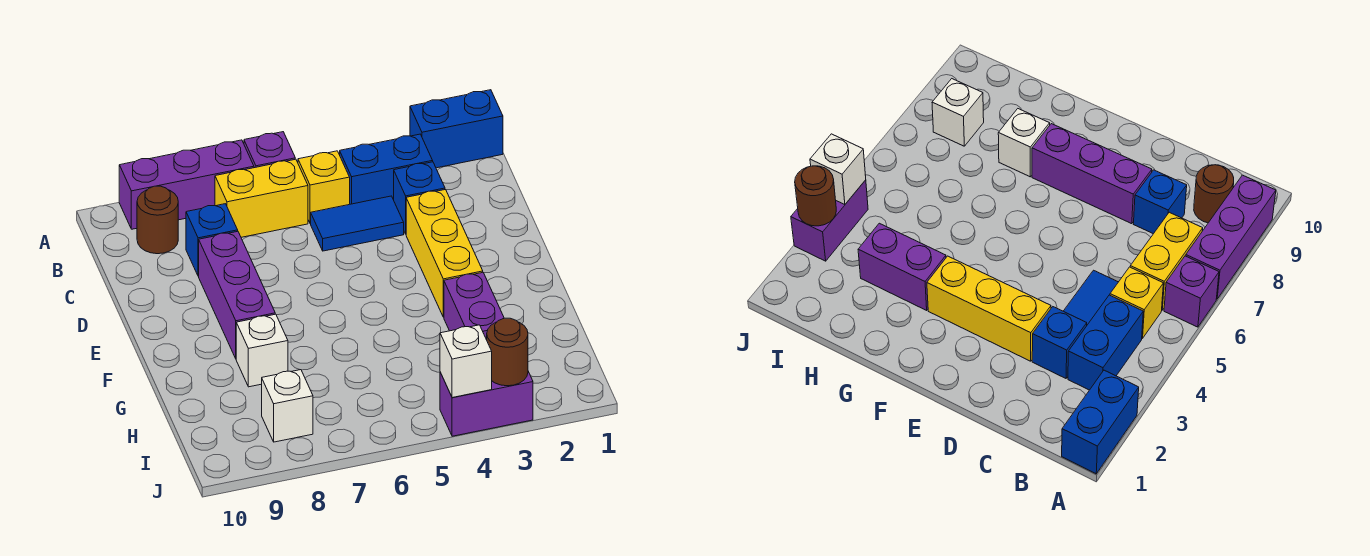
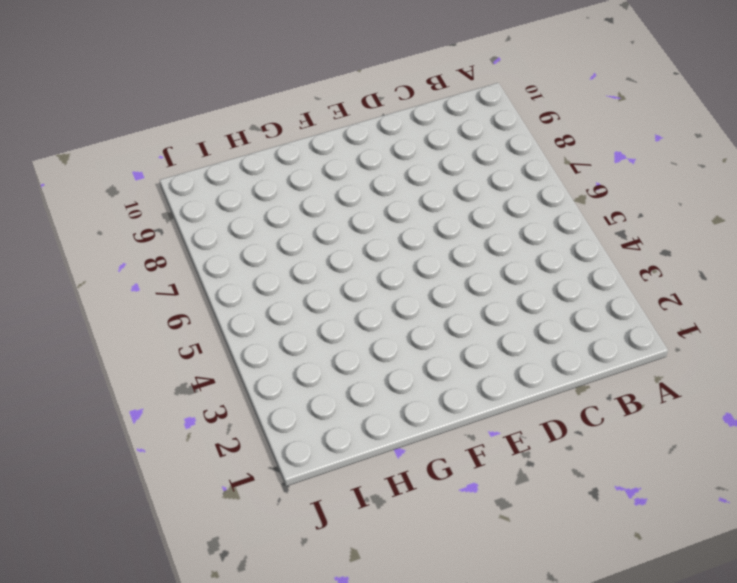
none -> blue brick A1:A2 level 1
none -> purple brick A6 level 1
none -> purple brick A7:A9 level 1

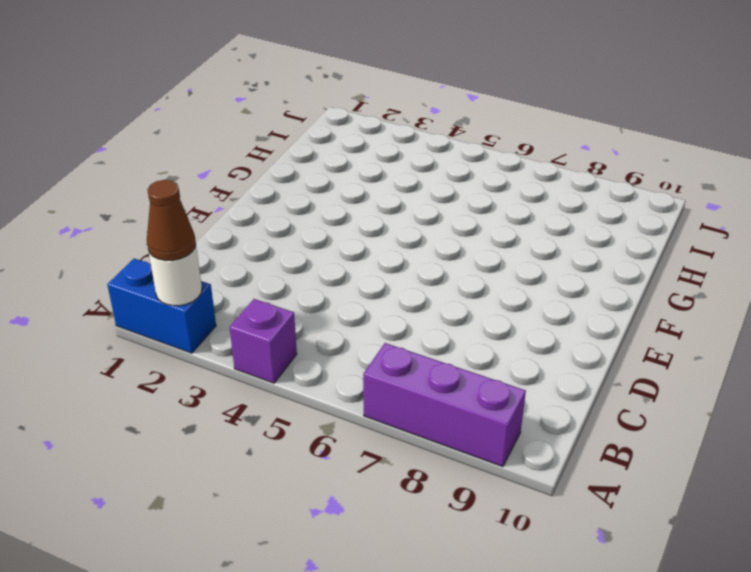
white round brick A2 level 2 -> none
brown cone A2 level 3 -> none
purple brick A4 level 1 -> purple brick A6 level 1
none -> blue brick B3:B4 level 1
none -> yellow brick B5 level 1
none -> yellow brick B6:B7 level 1

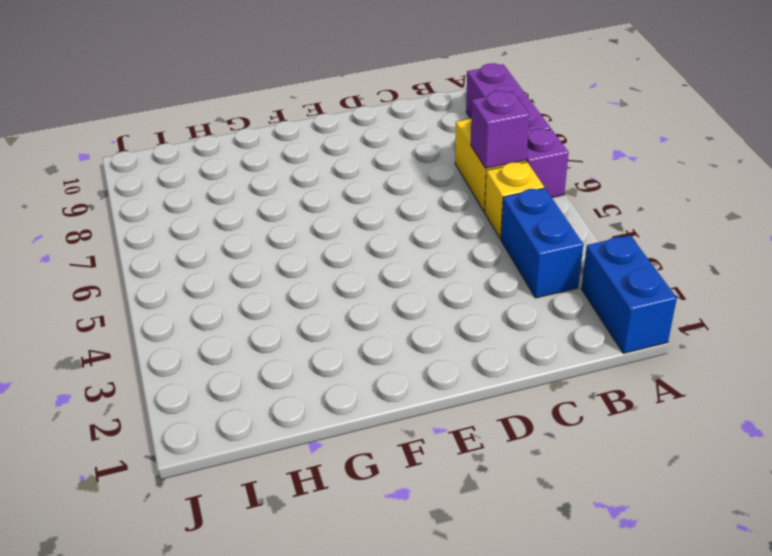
purple brick B6 level 2 -> none
none -> brown round brick B9 level 1
none -> blue brick C3 level 1
none -> blue tile C4:C5 level 1

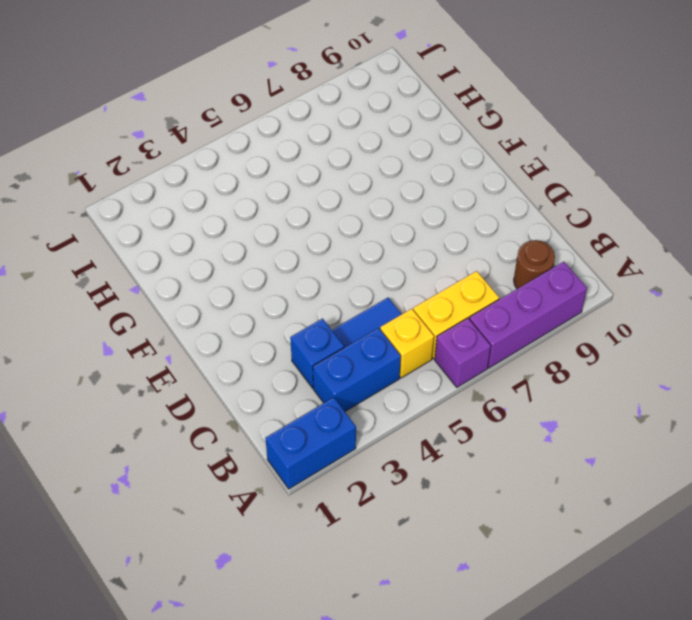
none -> blue brick C8 level 1
none -> yellow brick D3:F3 level 1
none -> purple brick D8:F8 level 1

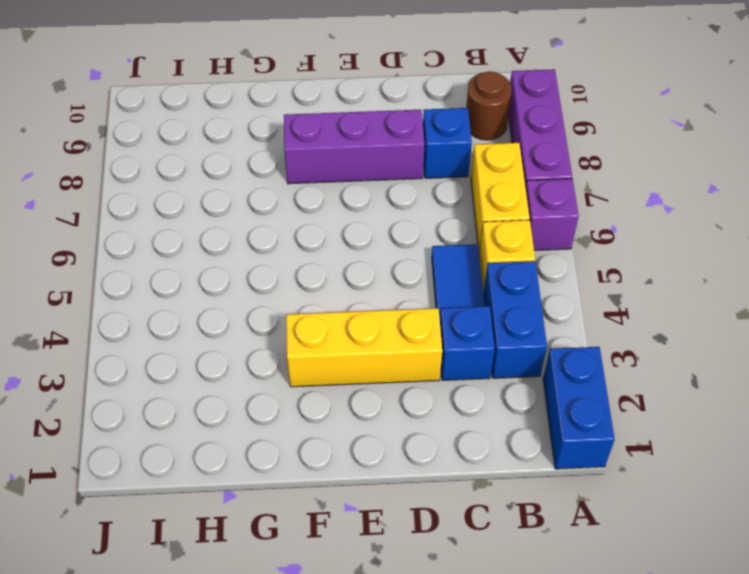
none -> purple brick G3:H3 level 1
none -> white brick G8 level 1
none -> white brick I8 level 1

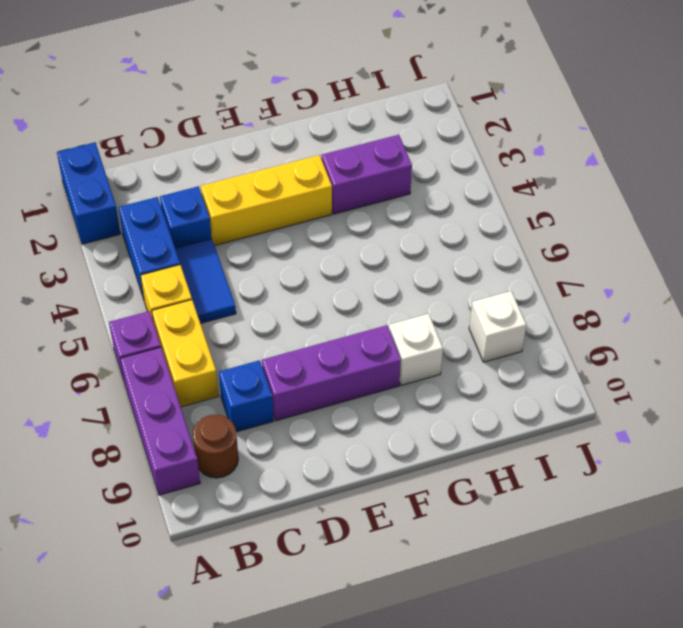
none -> purple brick J3:J4 level 1
none -> brown round brick J3 level 2
none -> white brick J4 level 2

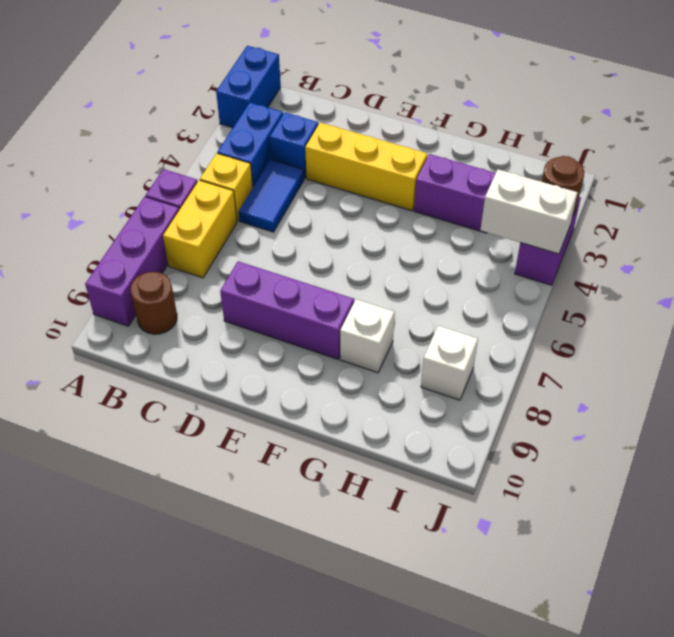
white brick I4:J4 level 2 -> white brick J4 level 2
none -> blue brick C8 level 1

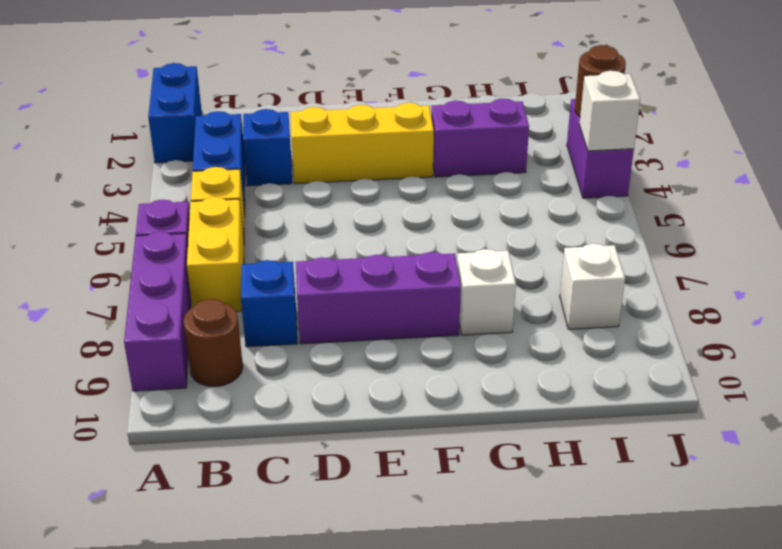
none -> blue tile C4:C5 level 1

